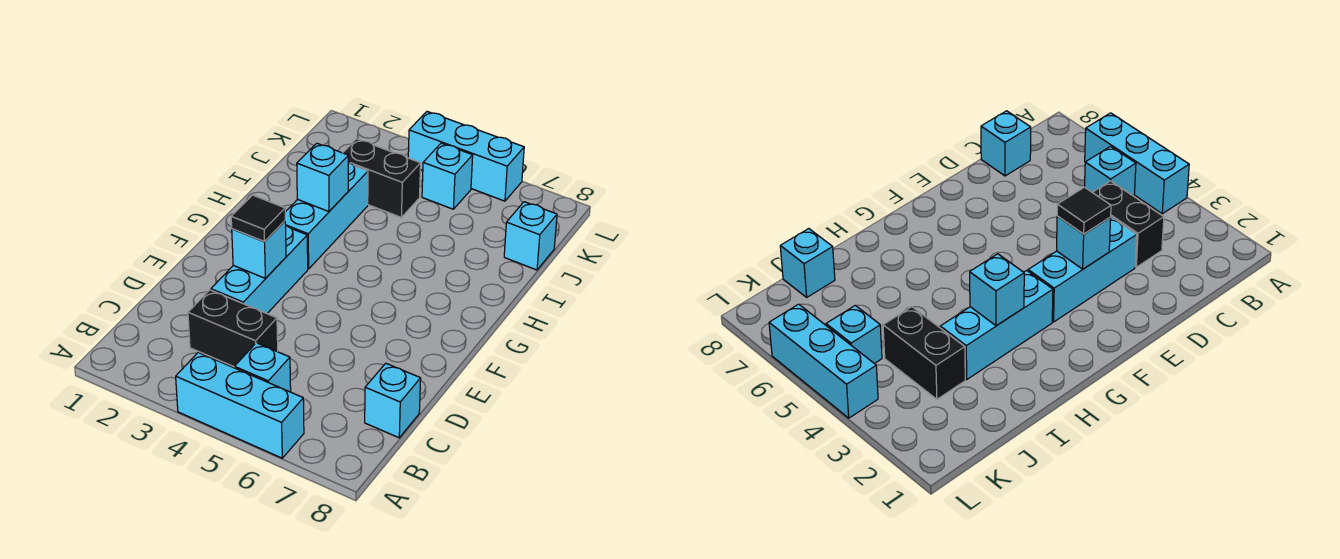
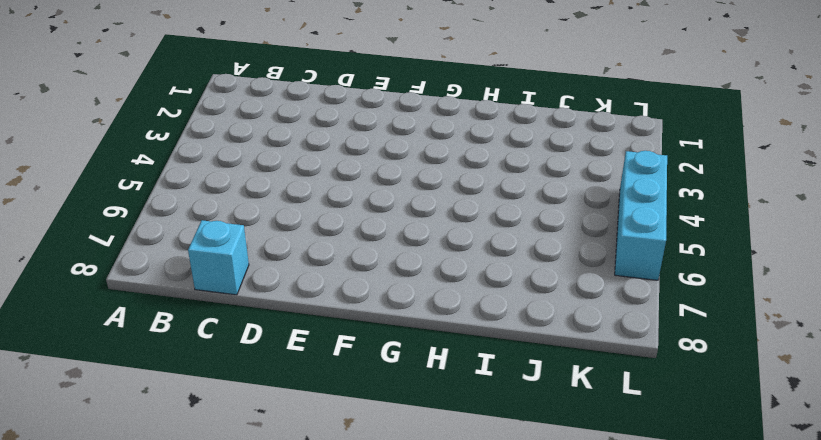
none -> cyan brick A4:A6 level 1
none -> cyan brick B5 level 1
none -> black brick C3:C4 level 1

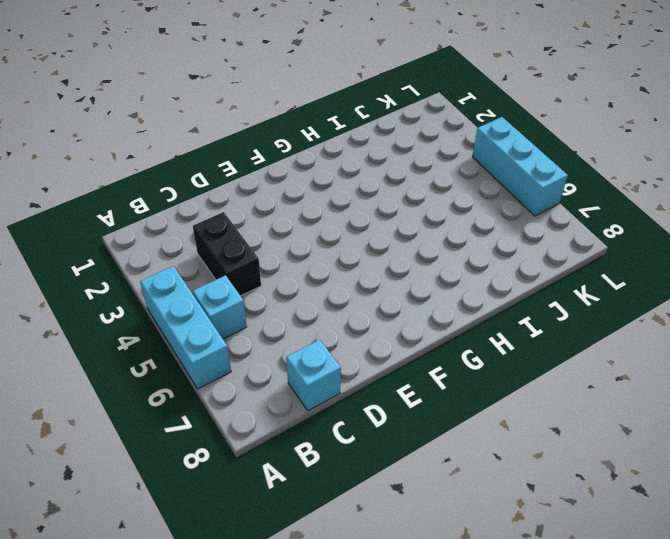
none -> cyan brick D3:F3 level 1
none -> cyan brick G3:I3 level 1
none -> black brick J3:J4 level 1

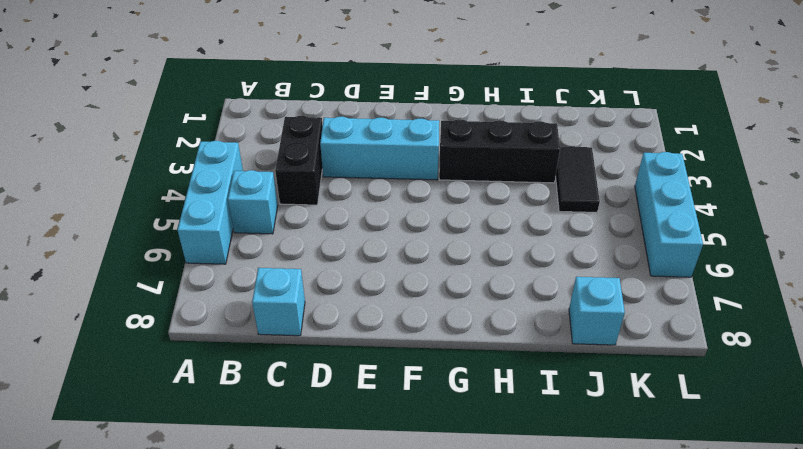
black brick G3:I3 level 1 -> cyan brick G3:I3 level 1
black tile J3:J4 level 1 -> black brick J3:J4 level 1
none -> cyan brick K5 level 1
none -> cyan brick E3 level 2
none -> cyan brick H3 level 2

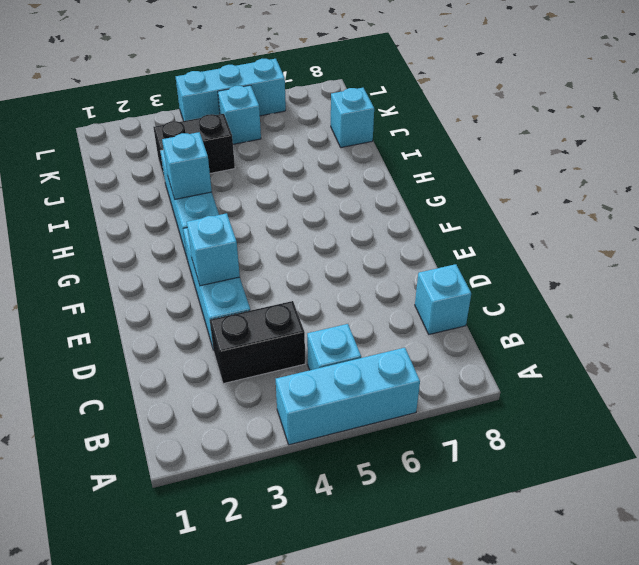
none -> black tile E3 level 3

